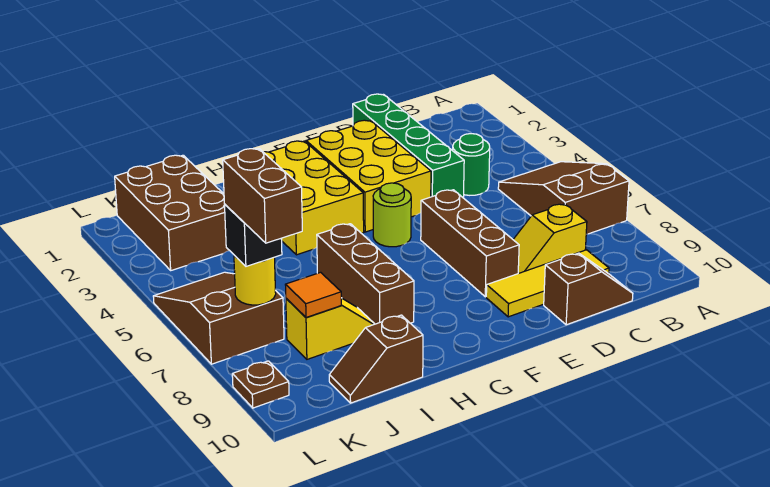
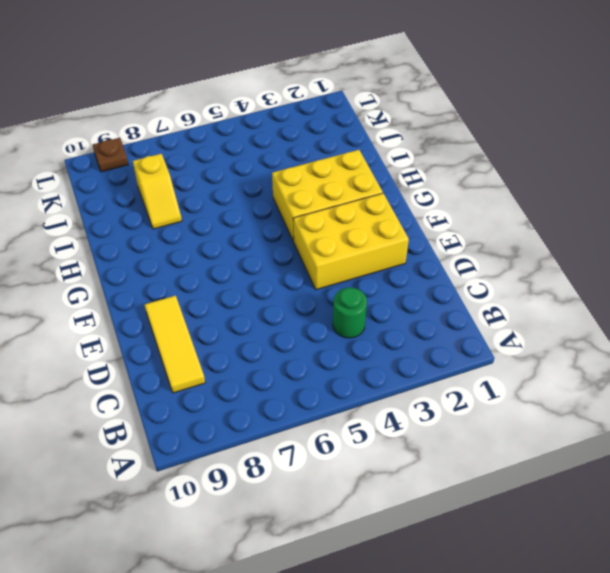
none -> brown slope A5:B7 level 1 top 7
none -> yellow slope C8:D8 level 1 top C
none -> brown slope C10:D10 level 1 top D

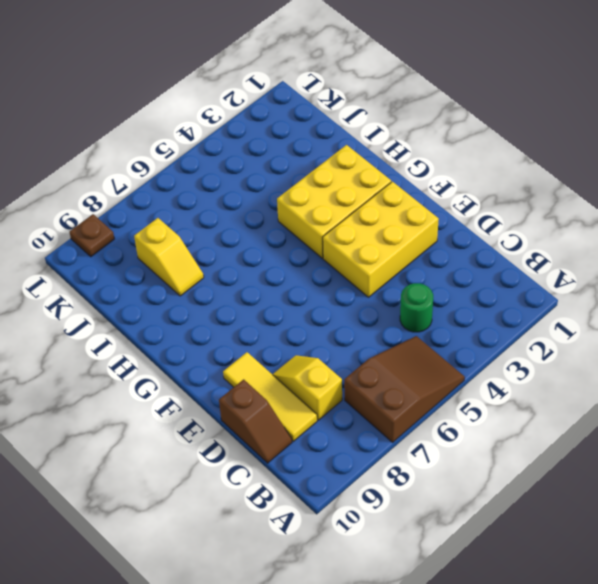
none -> green brick D1:D4 level 1
none -> brown brick E6:E8 level 1
none -> lime round brick F5 level 1

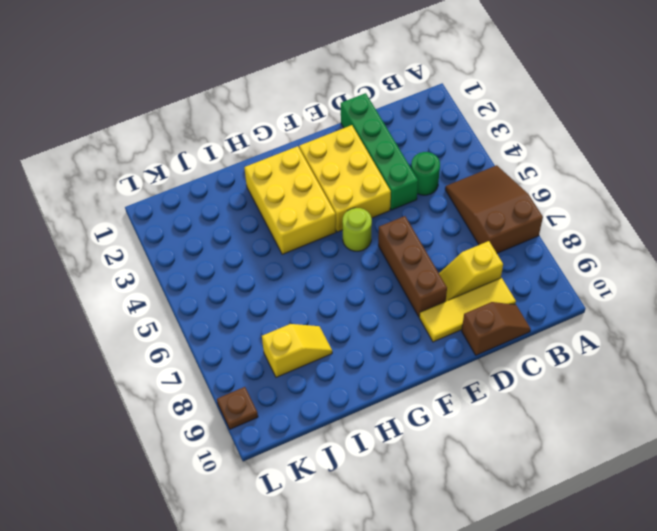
none -> brown brick H6:H8 level 1
none -> brown slope I10:J10 level 1 top I
none -> brown brick J1:K3 level 1

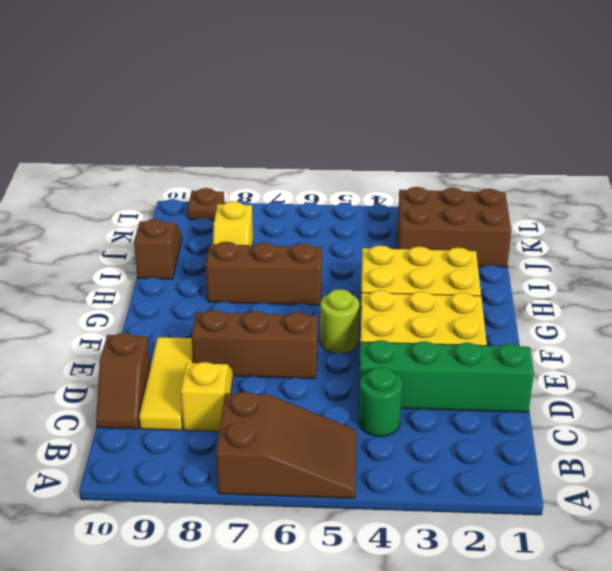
none -> brown slope K5:L7 level 1 top 7
none -> orange tile J8 level 2
none -> yellow round brick K7 level 2

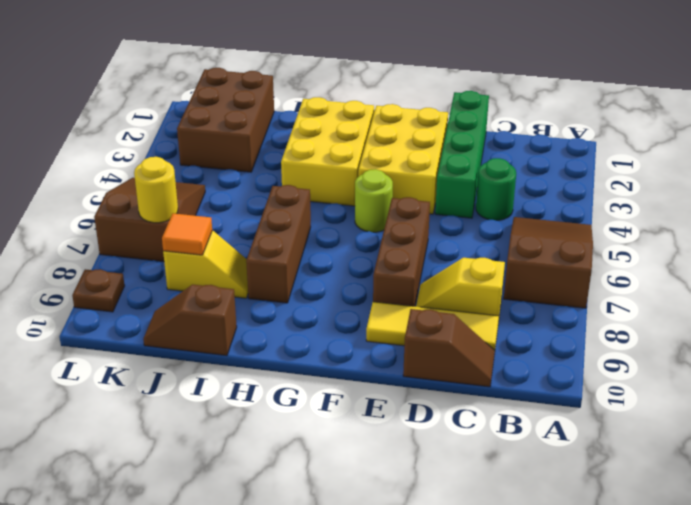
none -> black brick K7 level 3
none -> brown brick K7:K8 level 4

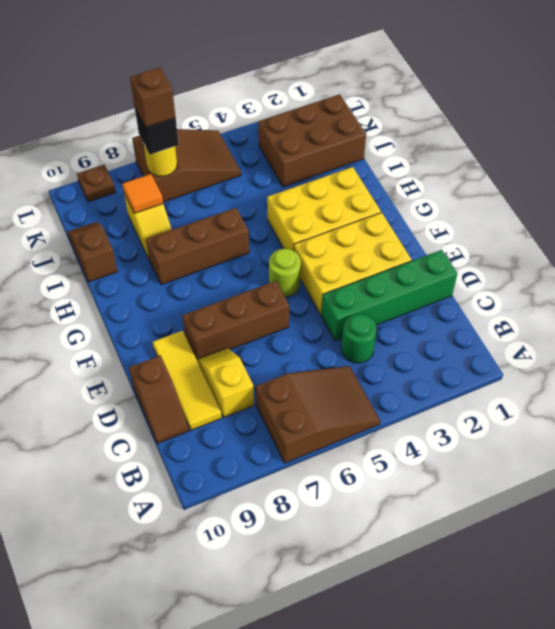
brown brick K7 level 4 -> brown brick K7:K8 level 4

